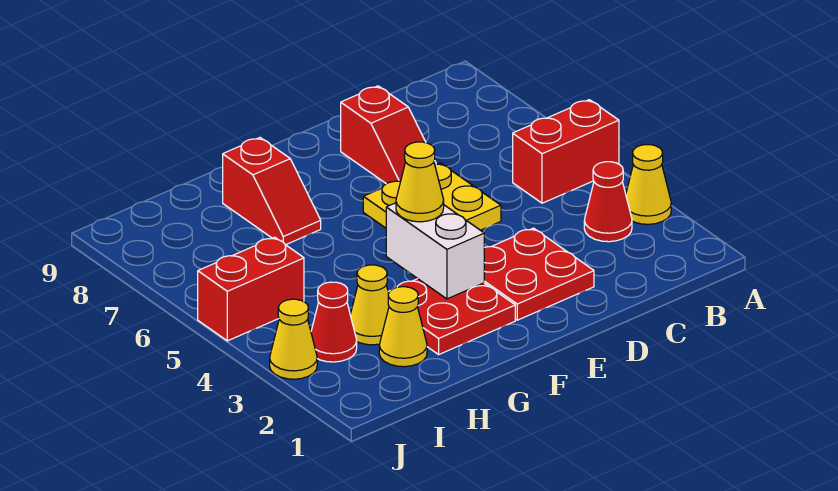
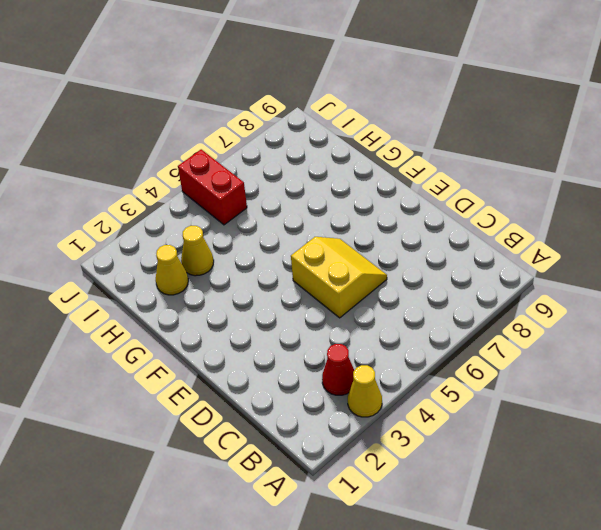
yellow slope D5:E6 level 1 top 5 -> yellow plate D5:E6 level 1
none -> red brick A5:B5 level 1
none -> red plate D2:E3 level 1
none -> red slope D7:D8 level 1 top 8

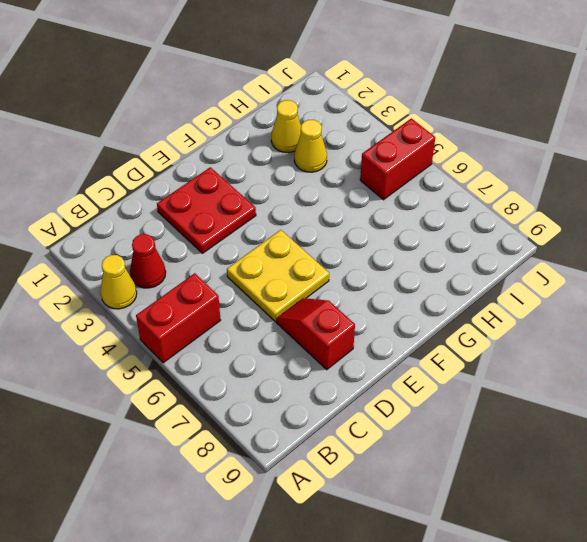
none -> red plate F2:G3 level 1
none -> red slope G7:G8 level 1 top 8
none -> red cone I3 level 1

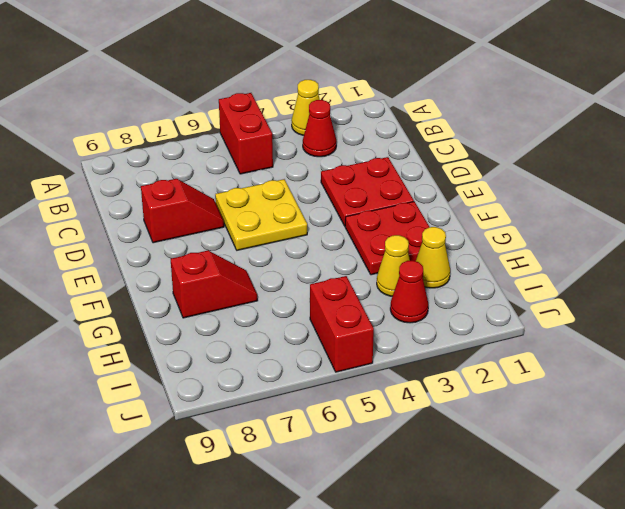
none -> yellow cone J3 level 1
none -> white brick F3:F4 level 2
none -> yellow cone F4 level 3

